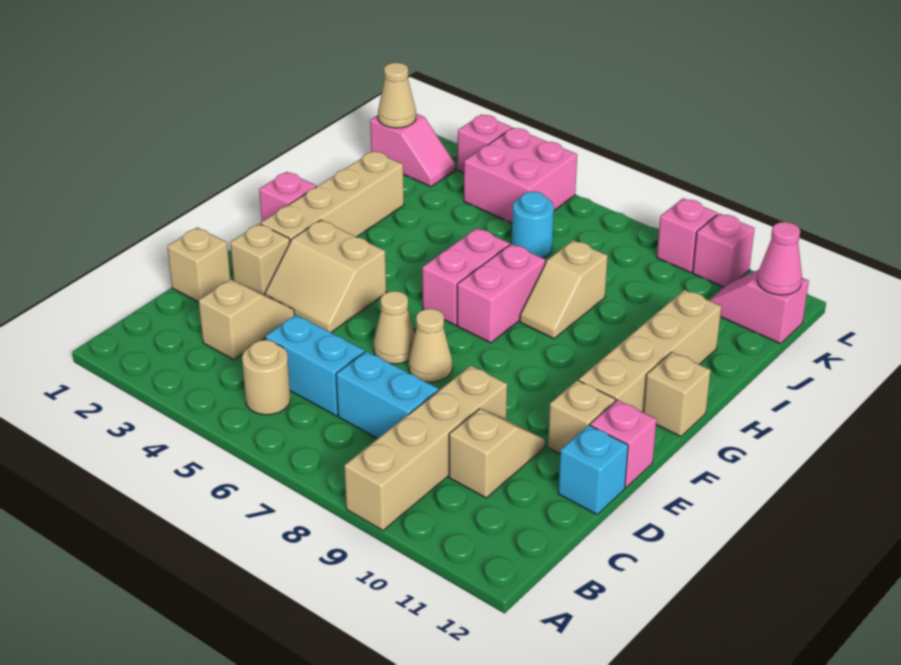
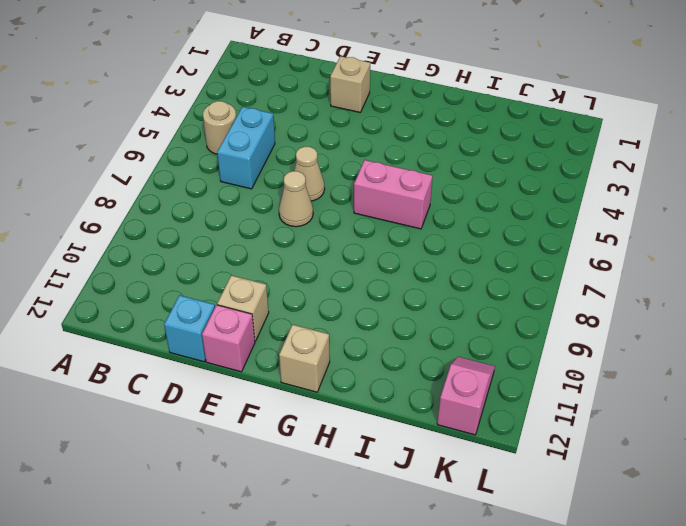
none -> tan brick A9:D9 level 1
none -> tan slope C3:D3 level 1 top C
none -> cyan brick C7:C8 level 1
none -> tan slope C10:D10 level 1 top C

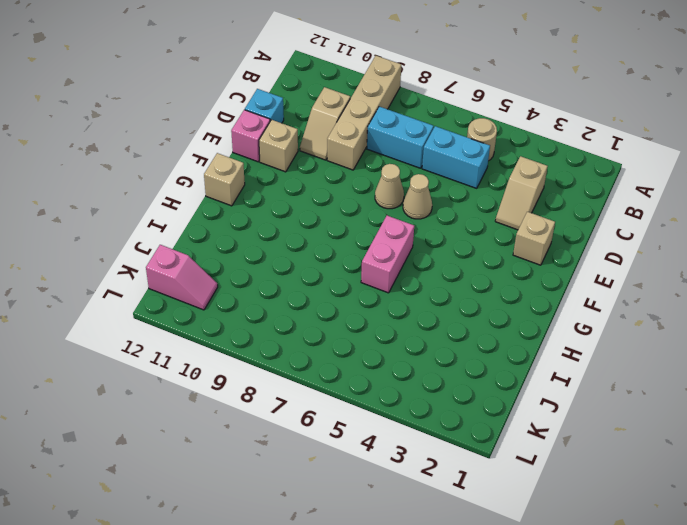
none -> tan brick D1 level 1
none -> tan slope E3:F4 level 1 top F
none -> tan brick F2:I2 level 1
none -> tan brick F11:I11 level 1

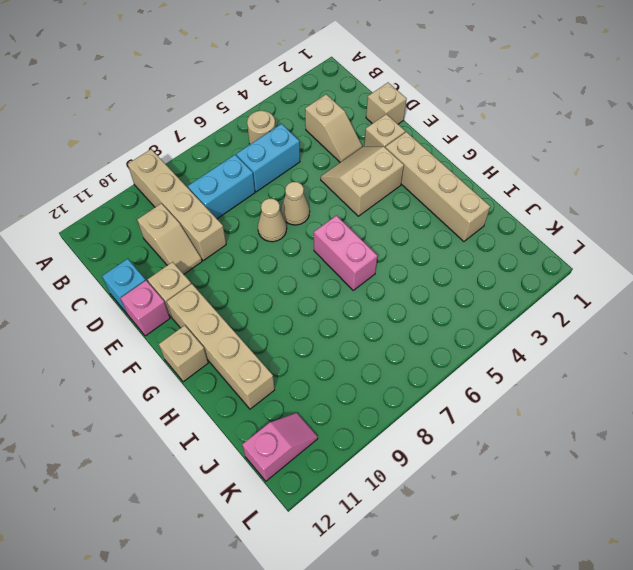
none -> pink brick G1 level 1
none -> pink brick G7:H7 level 1
none -> tan slope H8:I8 level 1 top I
none -> cyan round brick J6 level 1

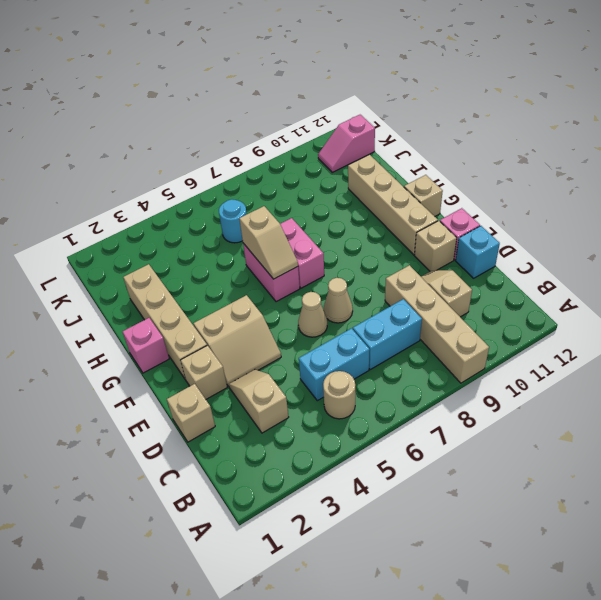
tan slope G6:H6 level 2 top H -> tan slope H8:I8 level 1 top I
none -> pink slope K1:K2 level 1 top 1
none -> pink brick K4:L5 level 1
none -> pink brick L3 level 1
none -> pink brick L9 level 1

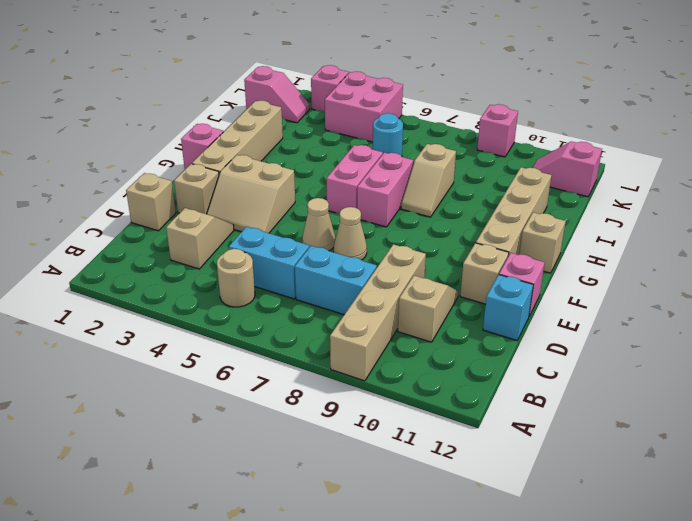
none -> pink brick L10 level 1
none -> tan cone K1 level 2
none -> pink cone K12 level 2

